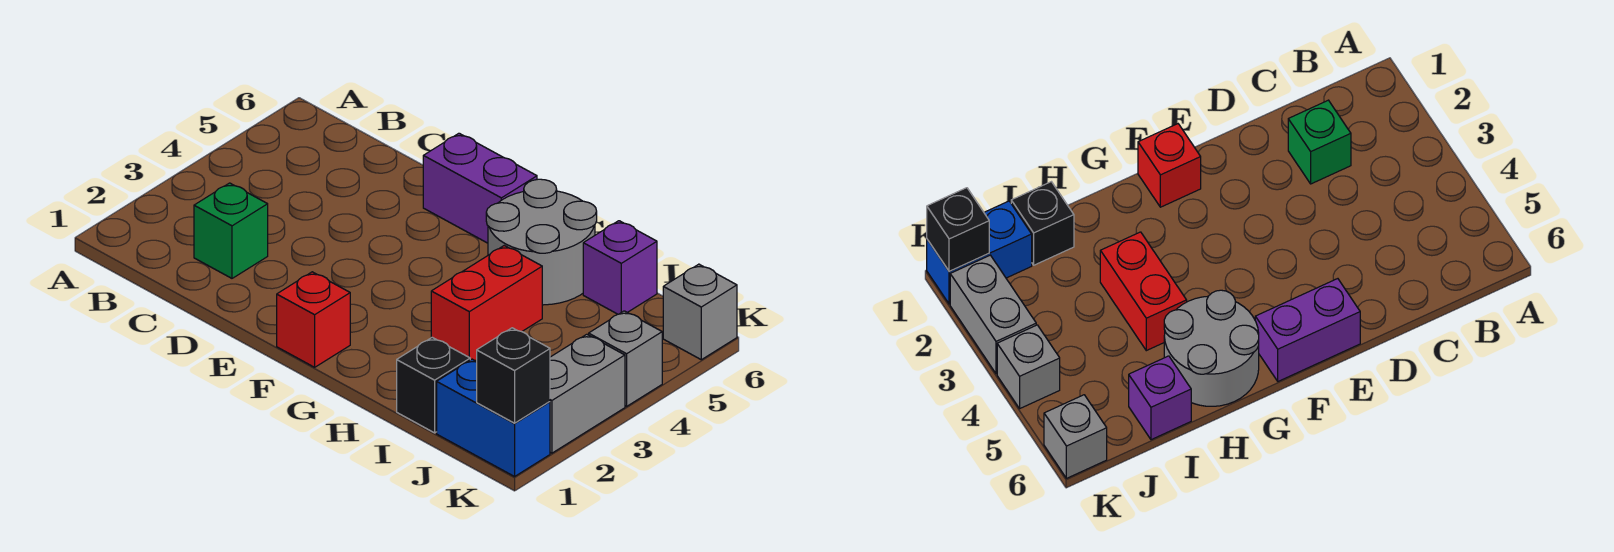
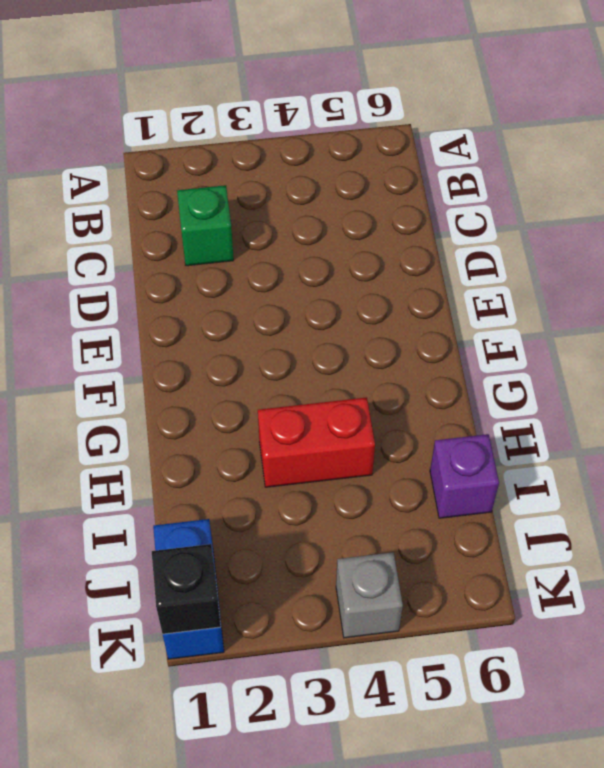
none -> purple brick E6:F6 level 1
none -> red brick F1 level 1
none -> grey round brick G5:H6 level 1

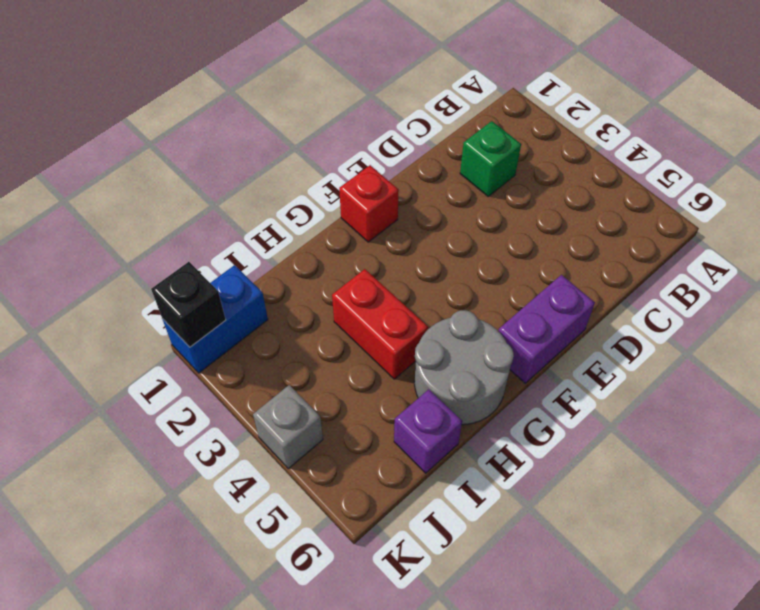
none -> black brick I1 level 1
none -> grey brick K2:K3 level 1
none -> grey brick K6 level 1

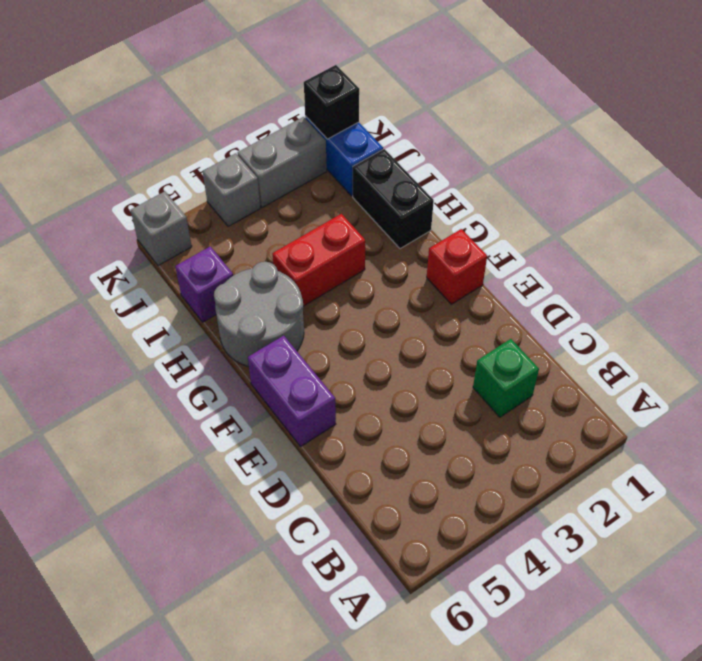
black brick H1:I1 level 1 -> black brick I1 level 1

